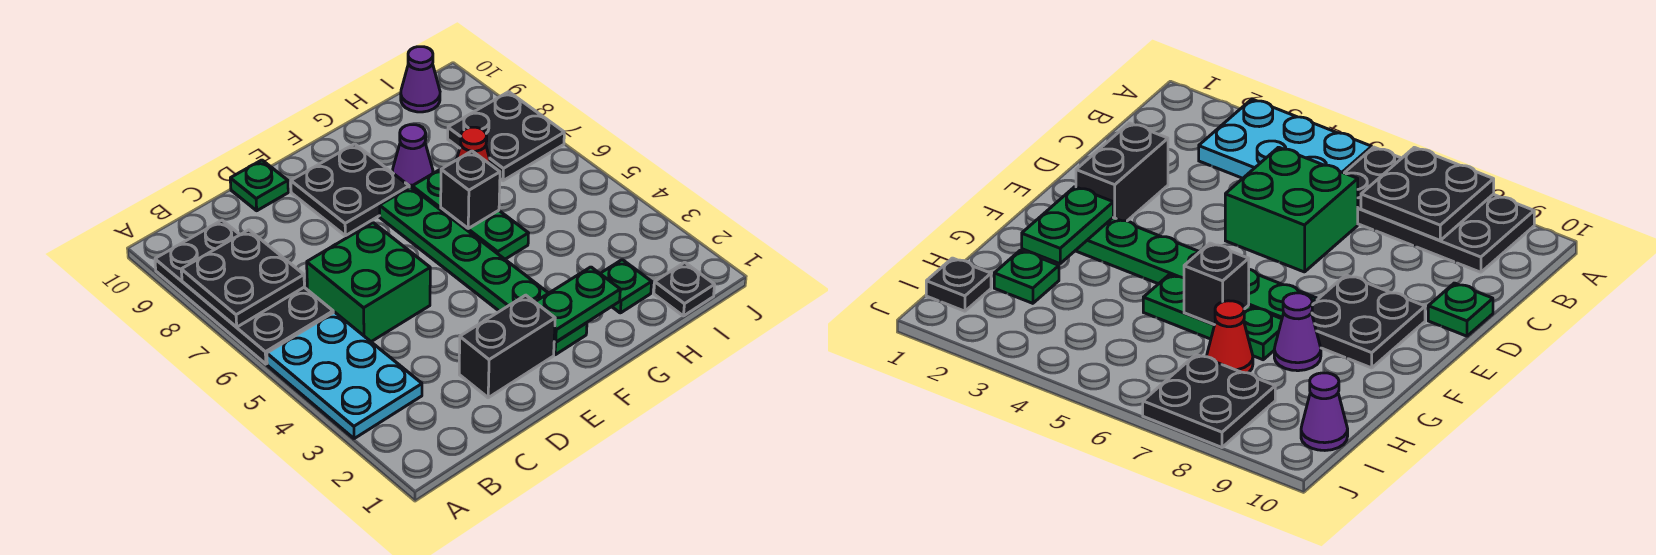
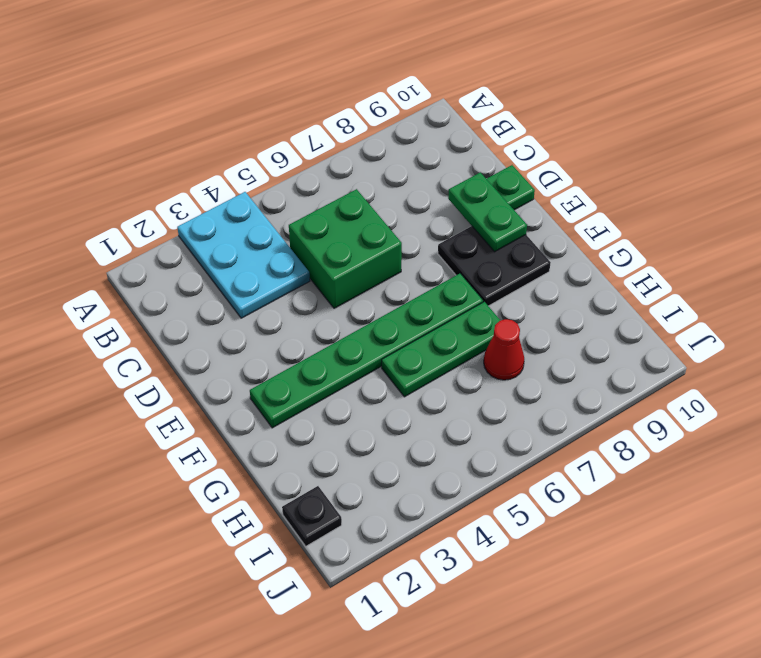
cyan plate A3:C4 level 1 -> cyan plate A3:B5 level 1
green plate D9:E9 level 2 -> green plate F2:G2 level 2
none -> black plate A6:B9 level 1
none -> black brick D2:E2 level 1
none -> purple cone G8 level 1

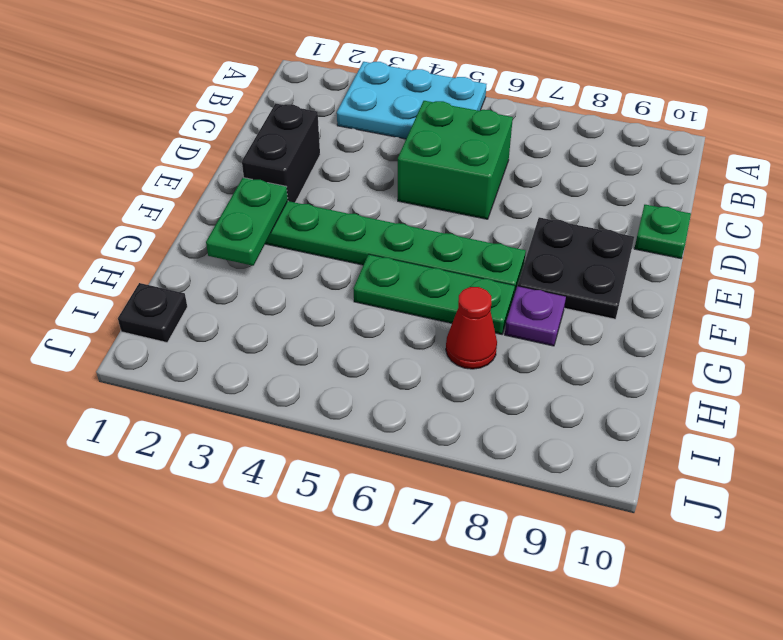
purple plate G8 level 1 -> purple cone G8 level 1
none -> black plate A6:B9 level 1
none -> green plate H2 level 1
none -> black plate I7:J8 level 1

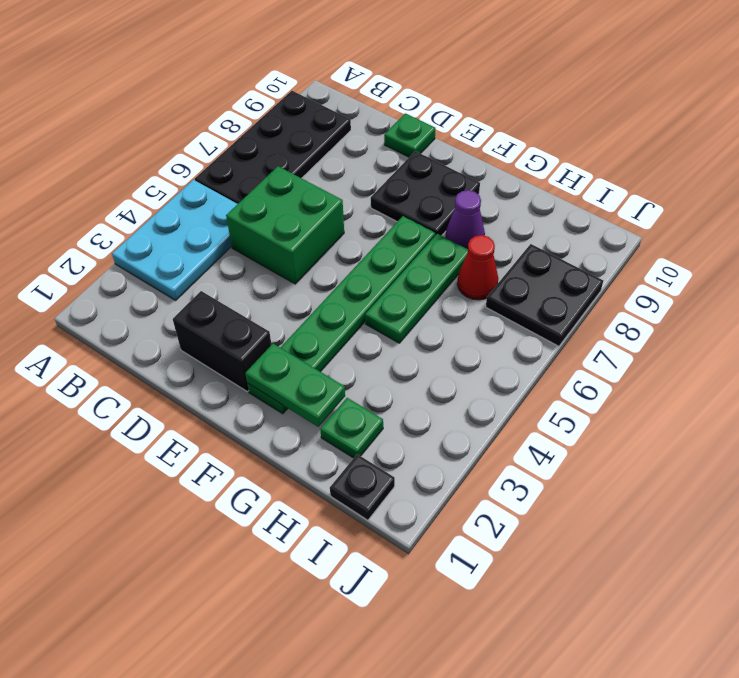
none -> purple cone I10 level 1
none -> black plate A7:B8 level 2
none -> black brick G6 level 2

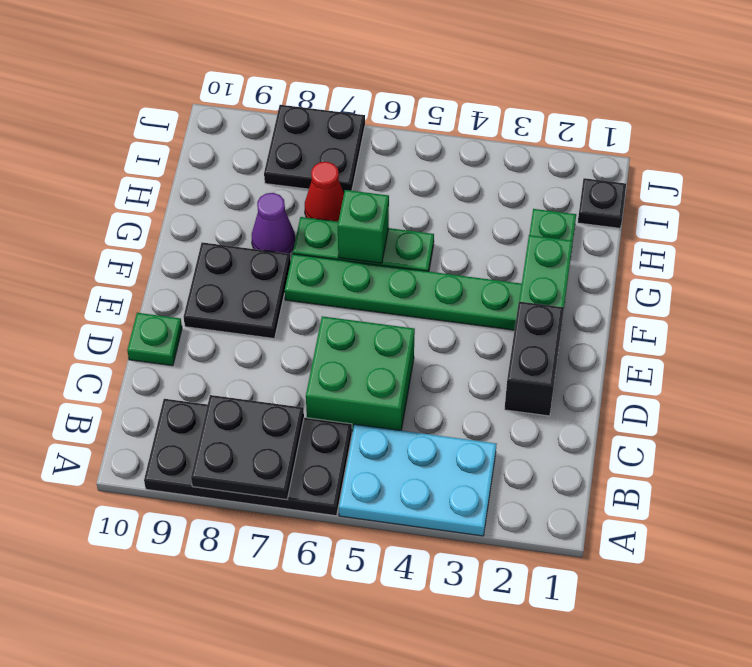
green brick G6 level 2 -> black brick G6 level 2
none -> purple cone I10 level 1

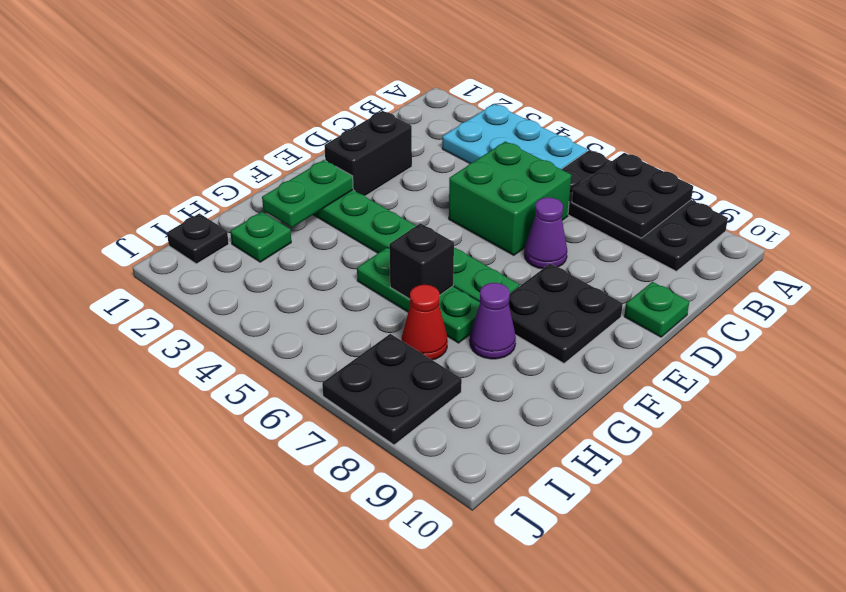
purple cone D7 level 1 -> purple cone I10 level 1

